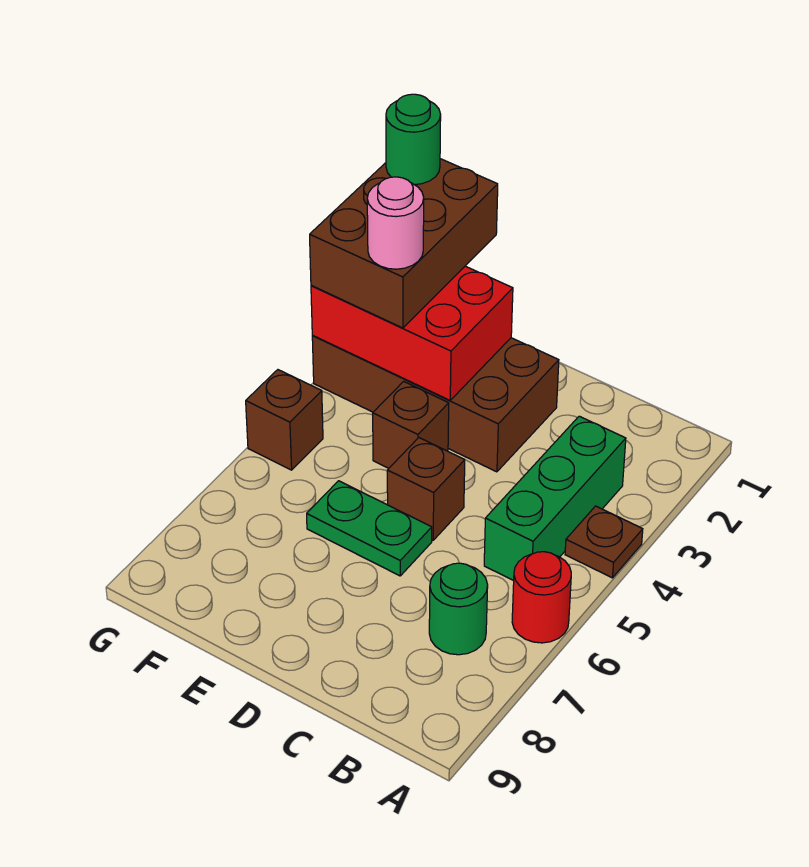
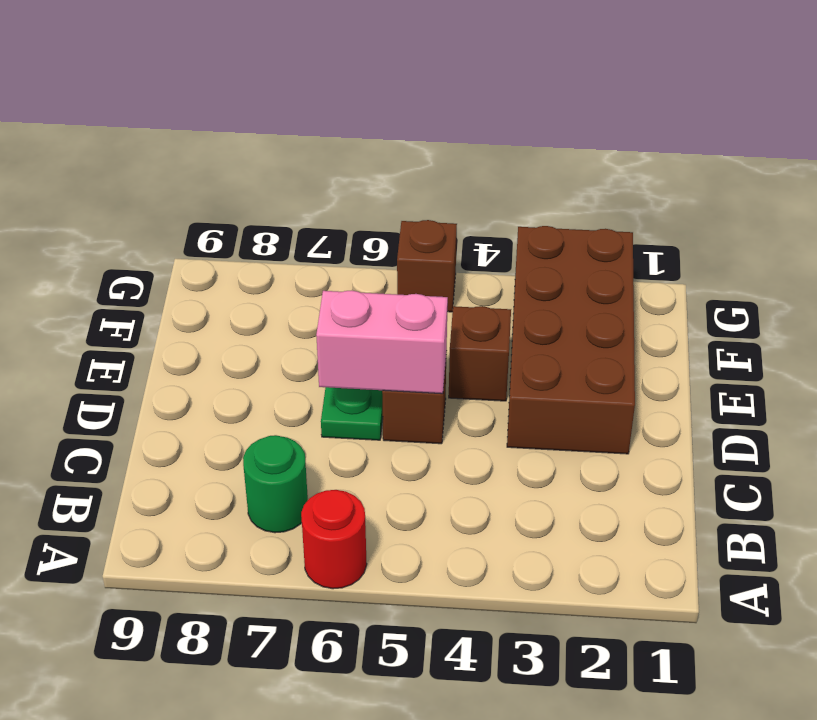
pink brick D5:D6 level 2 -> none
none -> brown plate A4 level 1
none -> green brick B3:B5 level 1
none -> red brick E2:G3 level 2

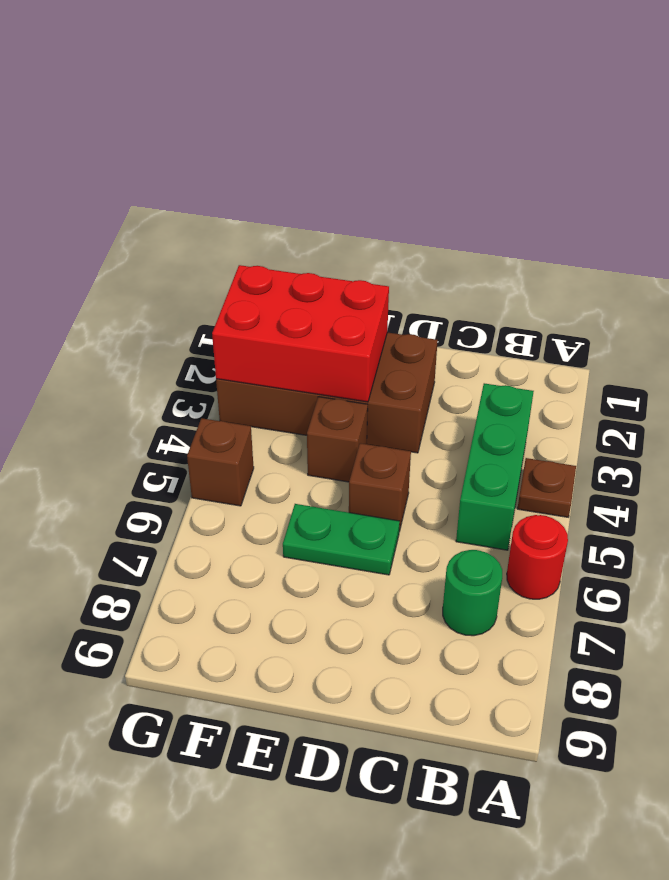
none -> brown brick F1:G3 level 3
none -> pink round brick F3 level 4
none -> green round brick G1 level 4

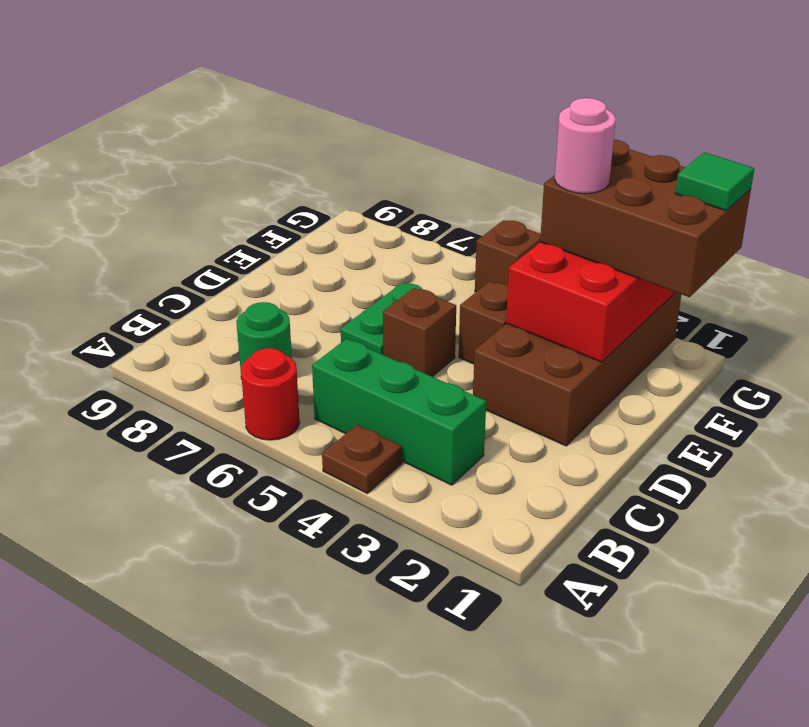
green tile G1 level 4 -> green round brick G1 level 4

